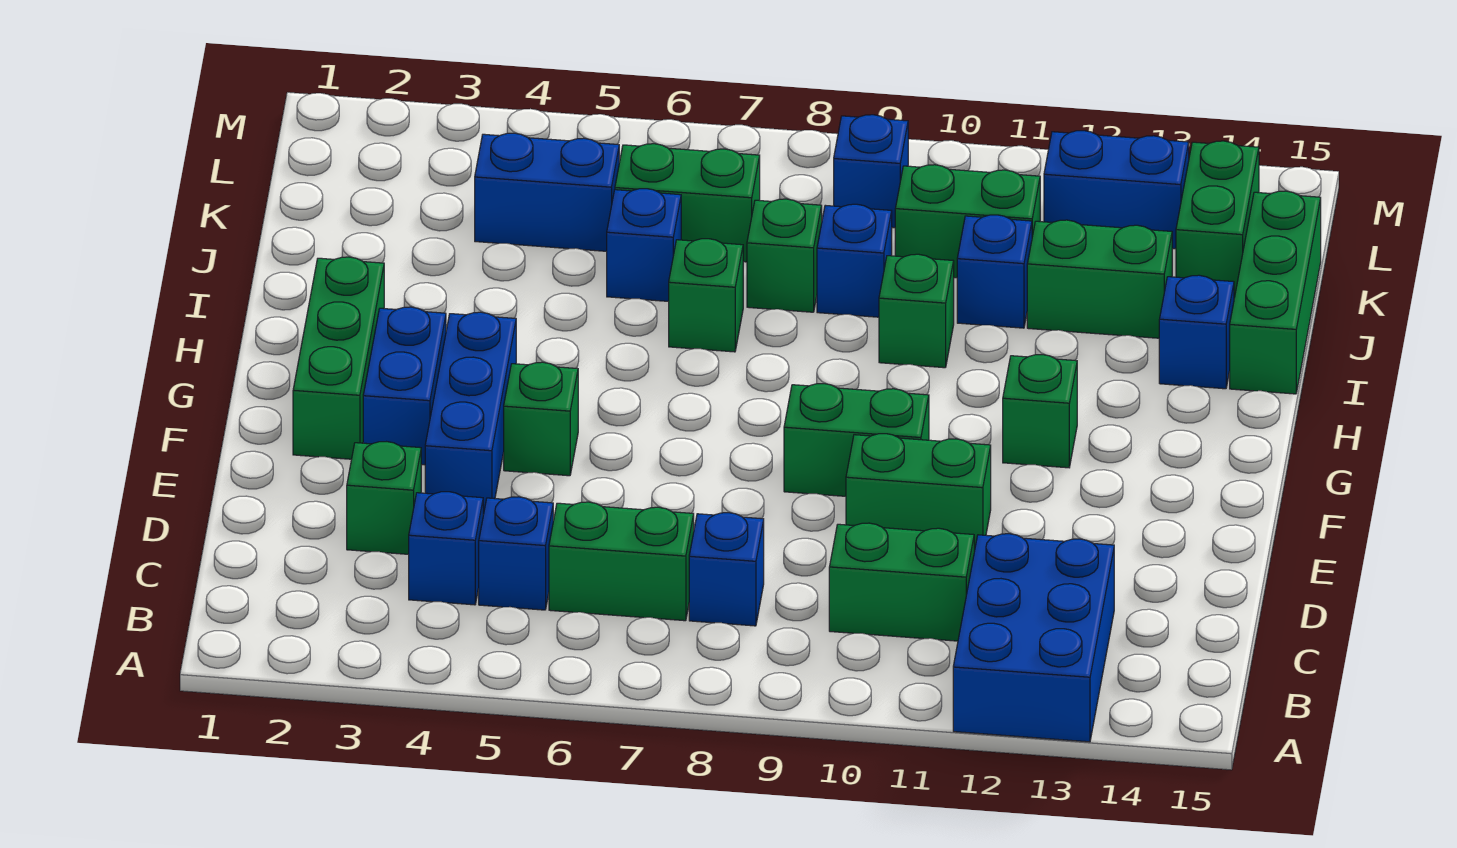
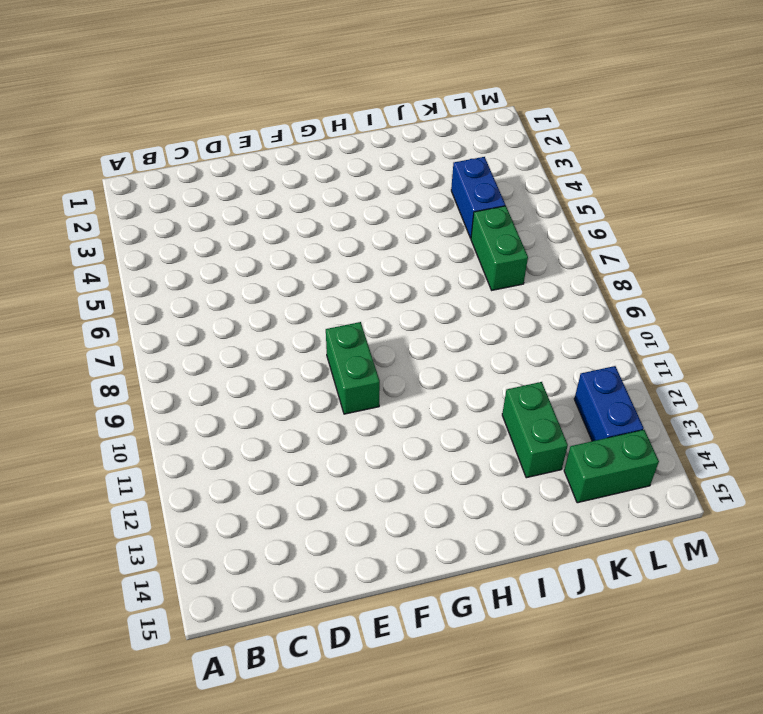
none -> blue brick A12:C13 level 1
none -> blue brick C4 level 1
none -> blue brick C5 level 1

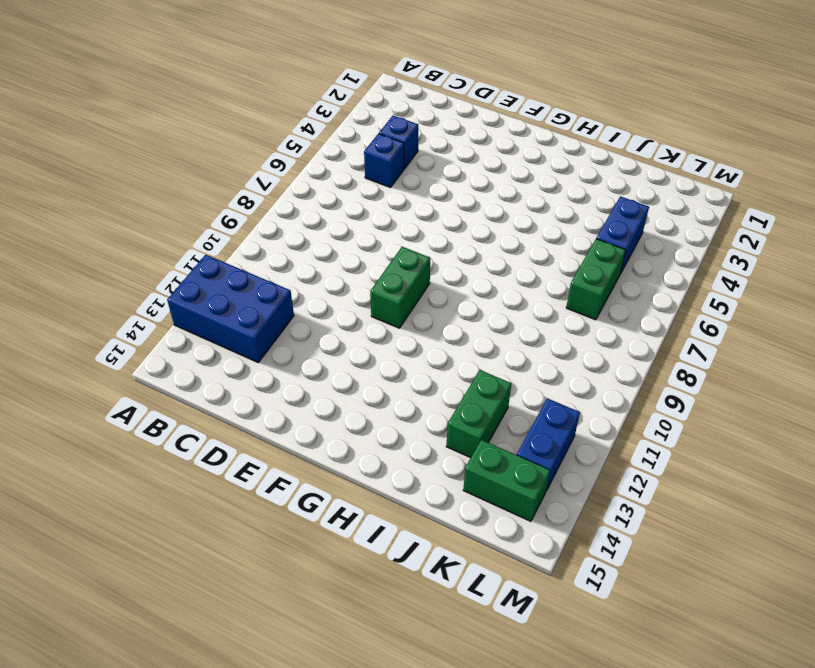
none -> green brick C6:C7 level 1
none -> blue brick C8 level 1
none -> green brick C10:C11 level 1

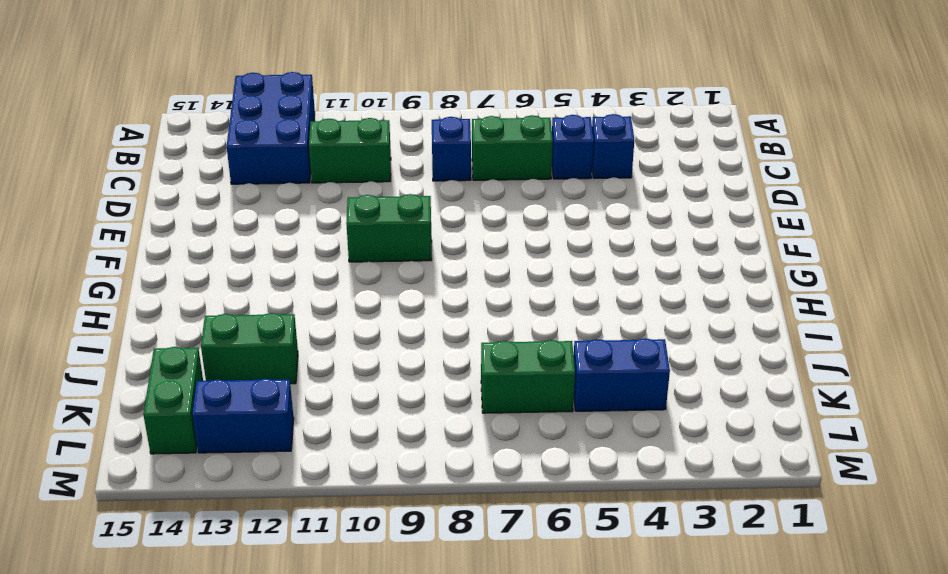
none -> green brick D3 level 1
none -> blue brick E4:G4 level 1
none -> green brick E10:E11 level 1

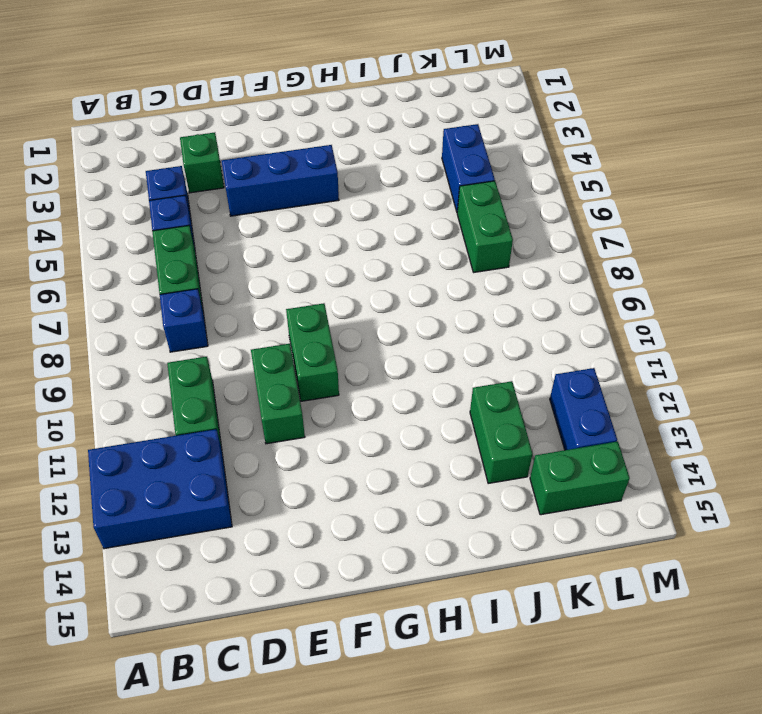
none -> green brick F2:H2 level 1
none -> blue brick F3:G3 level 1
none -> green brick F5 level 1

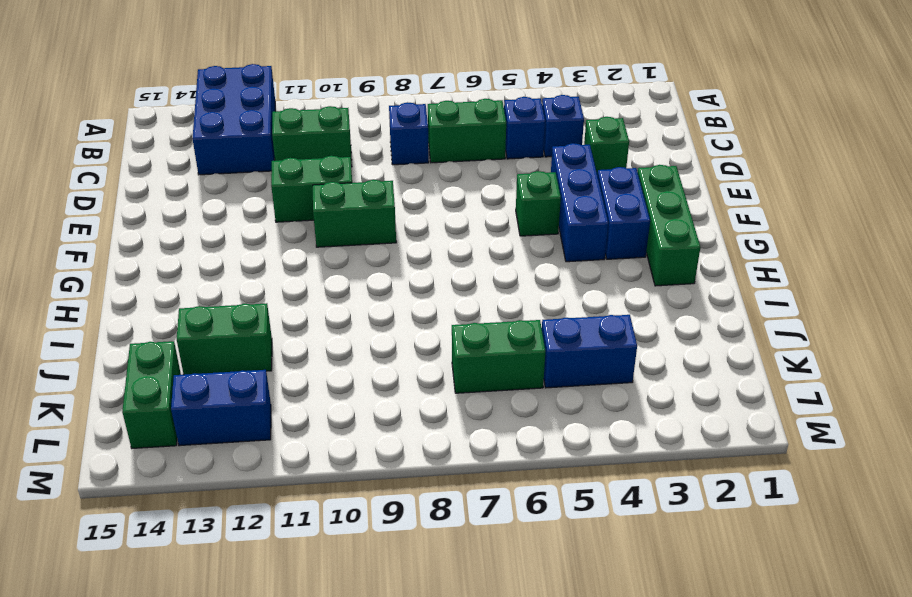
none -> green brick G12 level 1
none -> green brick I7 level 1
none -> green brick I10 level 1

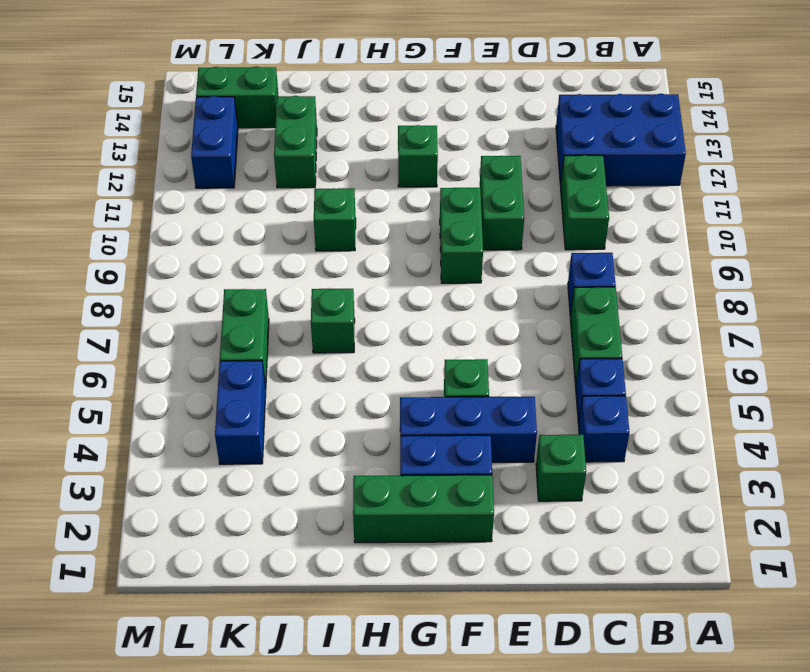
none -> blue brick I14 level 1
none -> green brick I15:K15 level 1
none -> blue brick J6 level 1

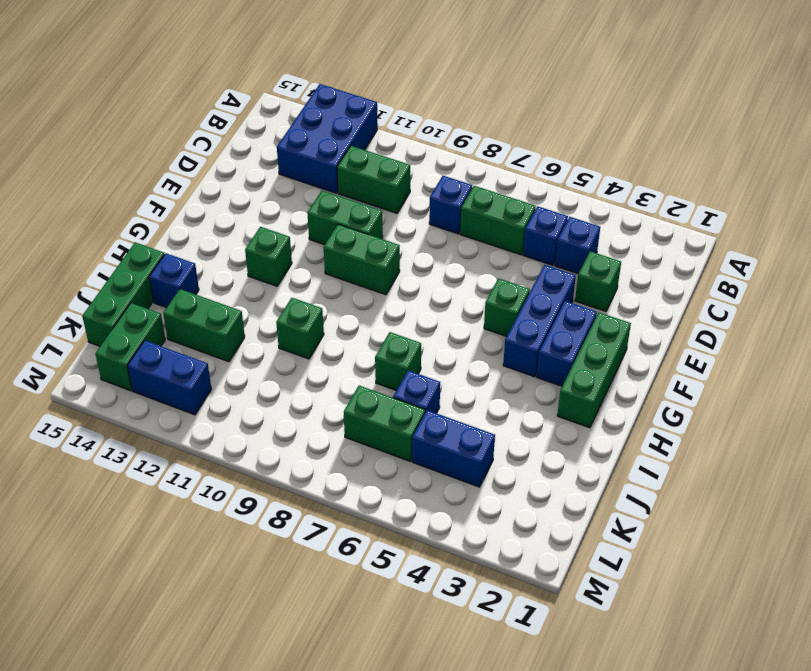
none -> green brick J8 level 1
none -> blue brick J9 level 1
none -> blue brick J11 level 1

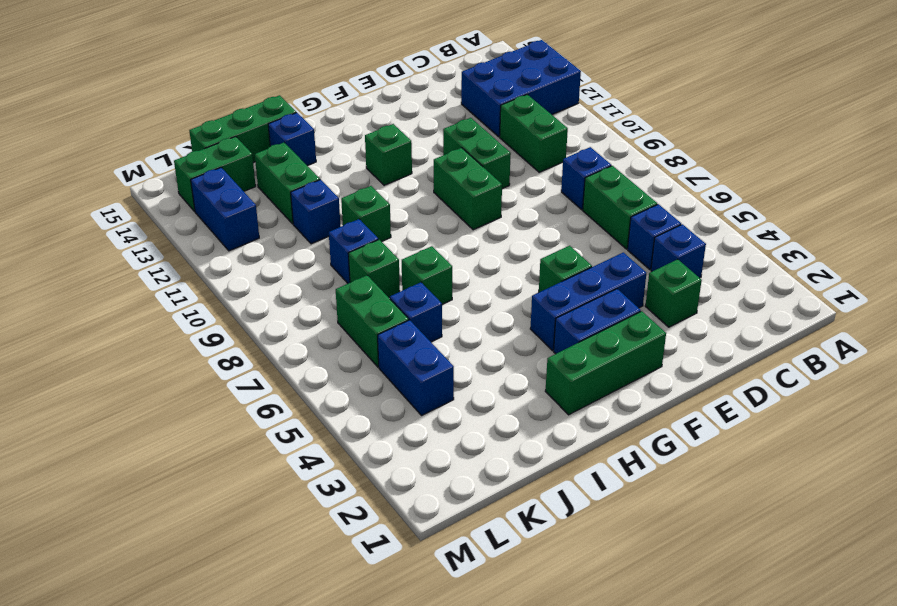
none -> green brick K10:K11 level 1
none -> blue brick L9 level 1

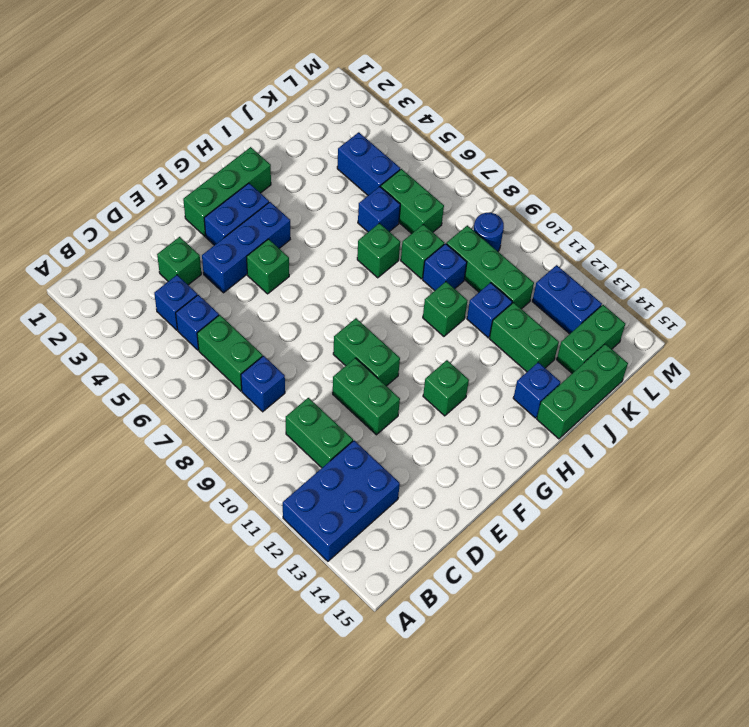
green brick K9:K11 level 1 -> green brick K10:K11 level 1
blue round brick L9 level 1 -> blue brick L9 level 1

